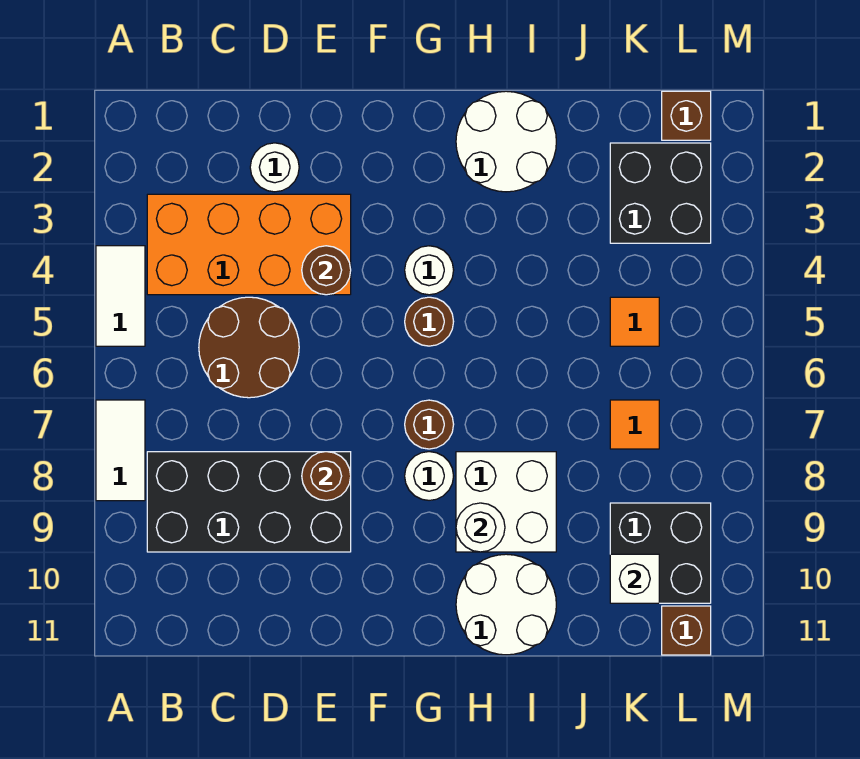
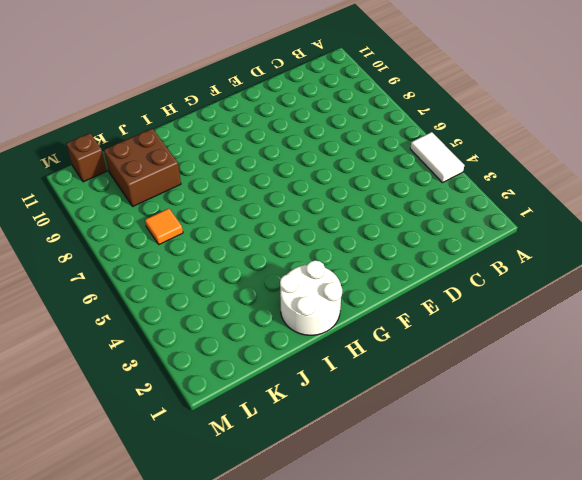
brown brick J9:K10 level 1 -> black brick K9:L10 level 1
none -> white tile A7:A8 level 1
none -> orange brick B3:E4 level 1
none -> black brick B8:E9 level 1

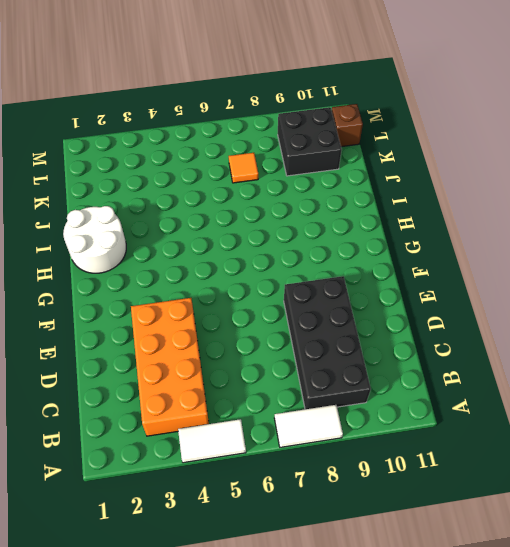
none -> brown round brick C5:D6 level 1
none -> white round brick D2 level 1
none -> white round brick G4 level 1

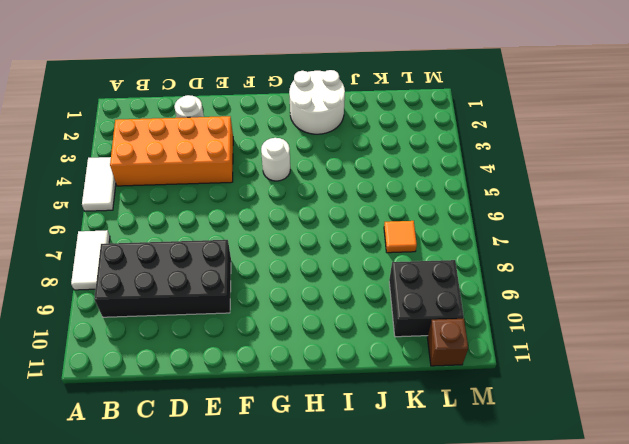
none -> brown round brick C5:D6 level 1
none -> brown round brick G5 level 1
none -> brown round brick G7 level 1

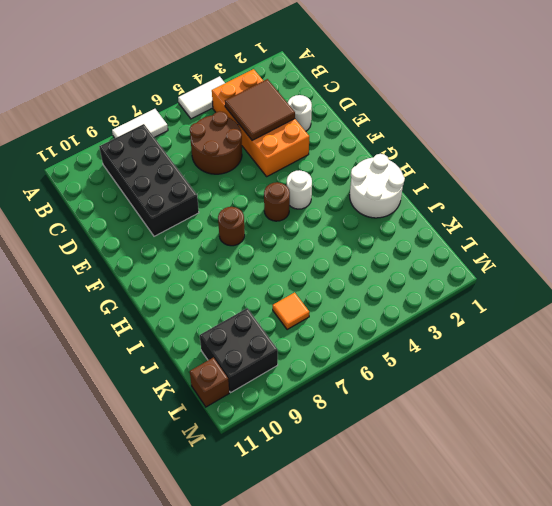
brown tile C3:D4 level 2 -> none
none -> white round brick G8 level 1
none -> white brick H8:I9 level 1
none -> white round brick H10:I11 level 1

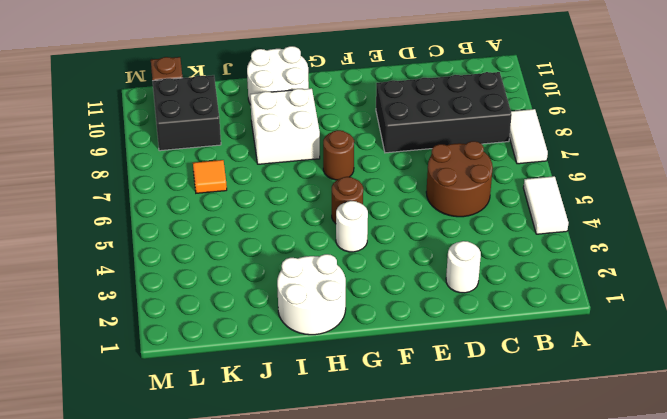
none -> orange brick B3:E4 level 1
none -> white round brick G8 level 1
none -> black brick K2:L3 level 1

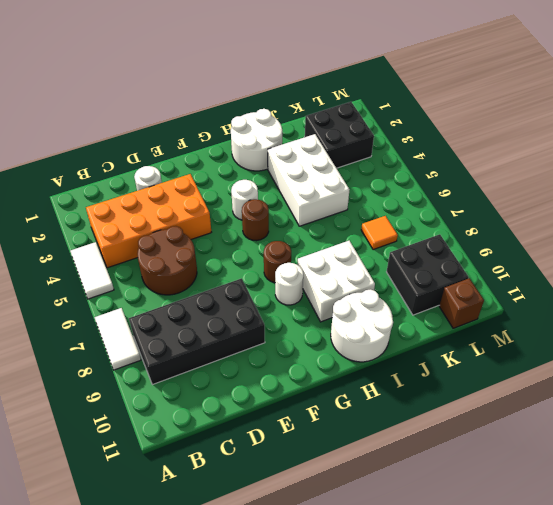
white brick I3:J5 level 1 -> none
none -> orange tile K5 level 1
none -> brown brick L1 level 1
none -> brown round brick E4 level 2

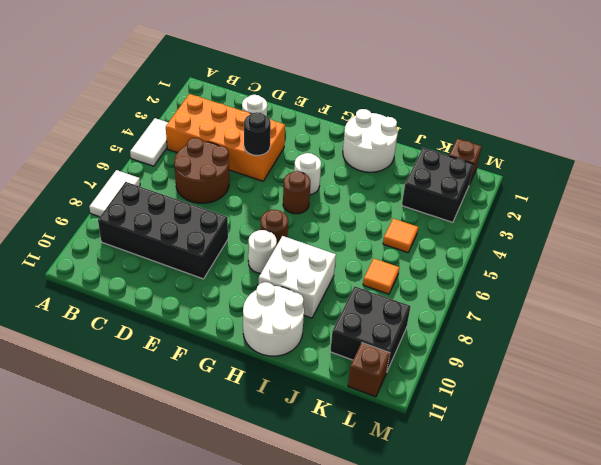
black round brick E4 level 2 -> brown round brick E4 level 2
none -> brown round brick E8 level 2
none -> white round brick H9 level 2
none -> white brick K10 level 2

